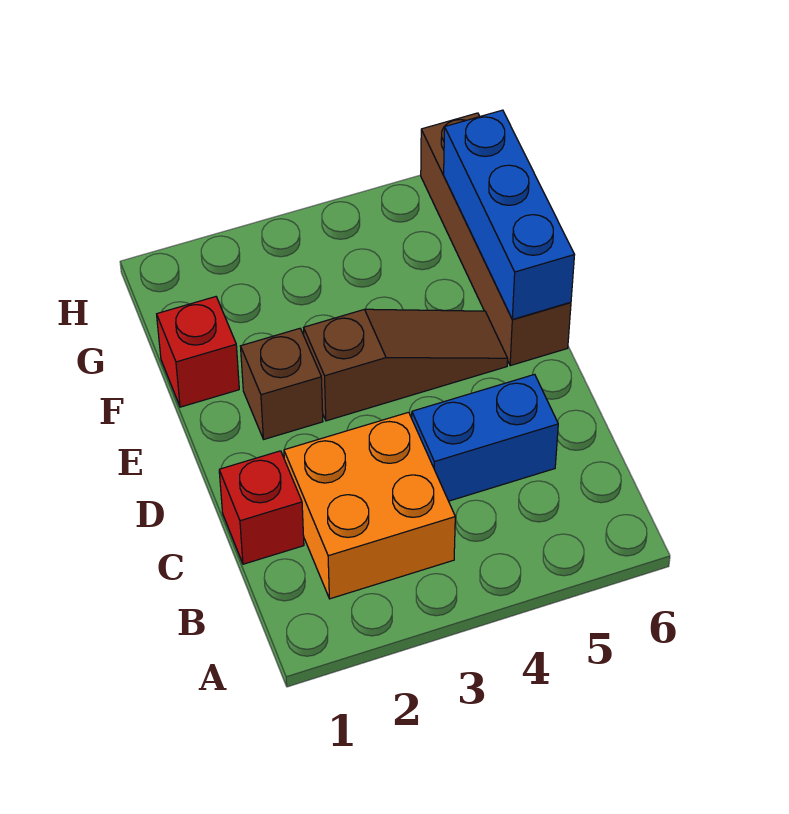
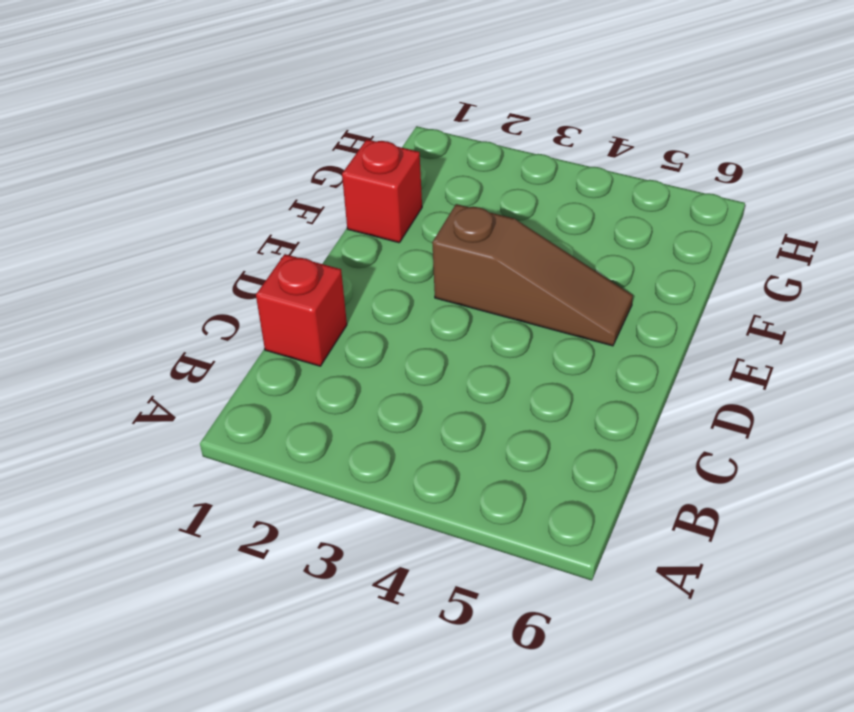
none -> orange brick B2:C3 level 1
none -> blue brick C4:C5 level 1

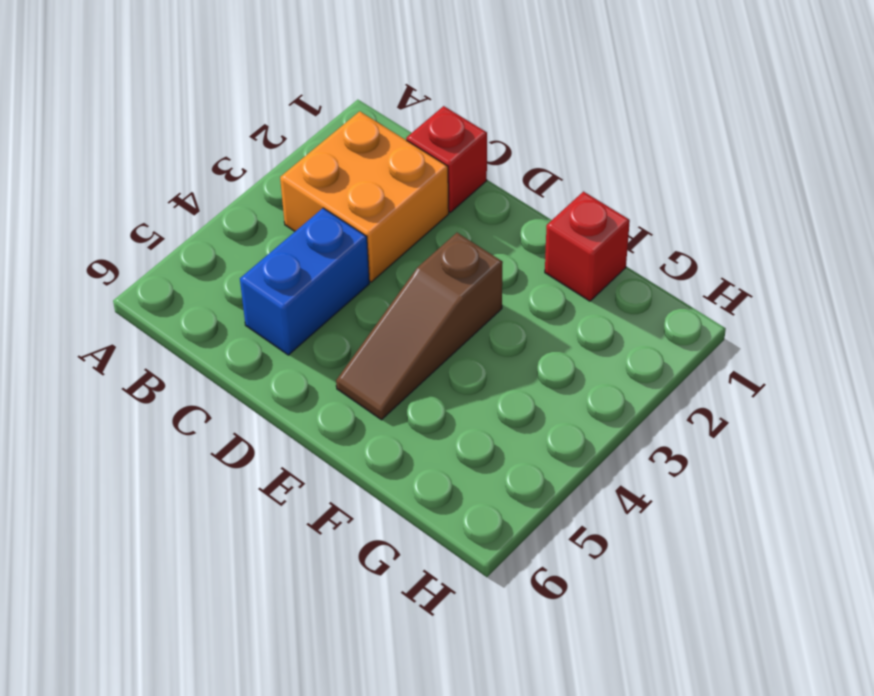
none -> brown brick E2 level 1
none -> brown brick E6:H6 level 1

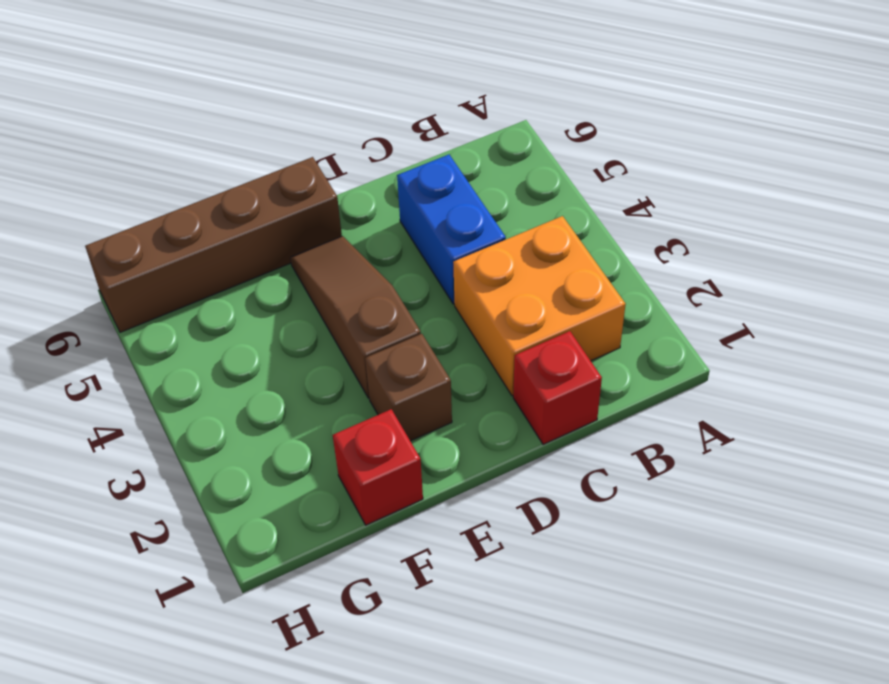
none -> blue brick E6:G6 level 2

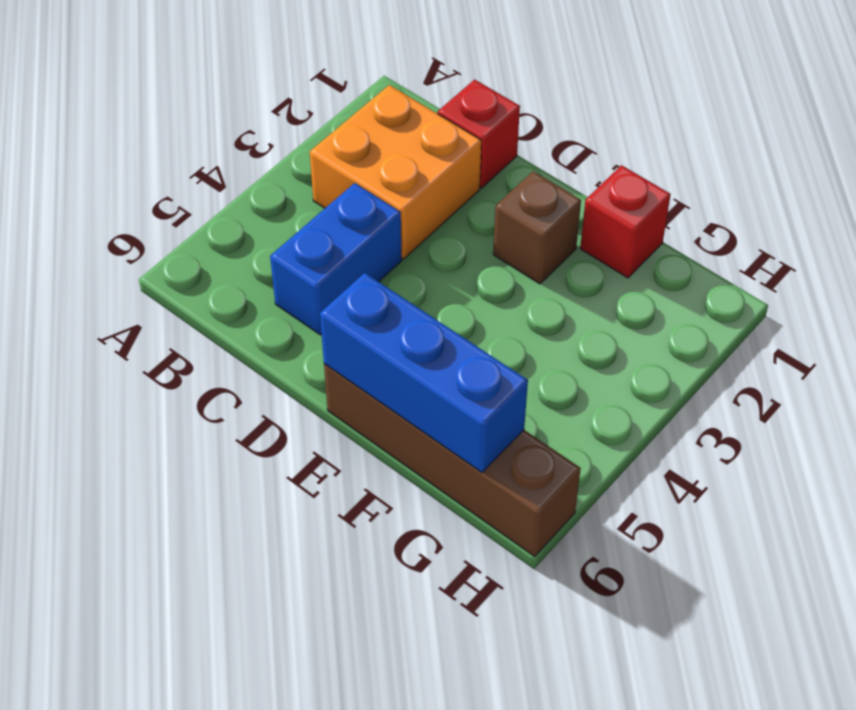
none -> brown slope E3:E5 level 1 top 3

